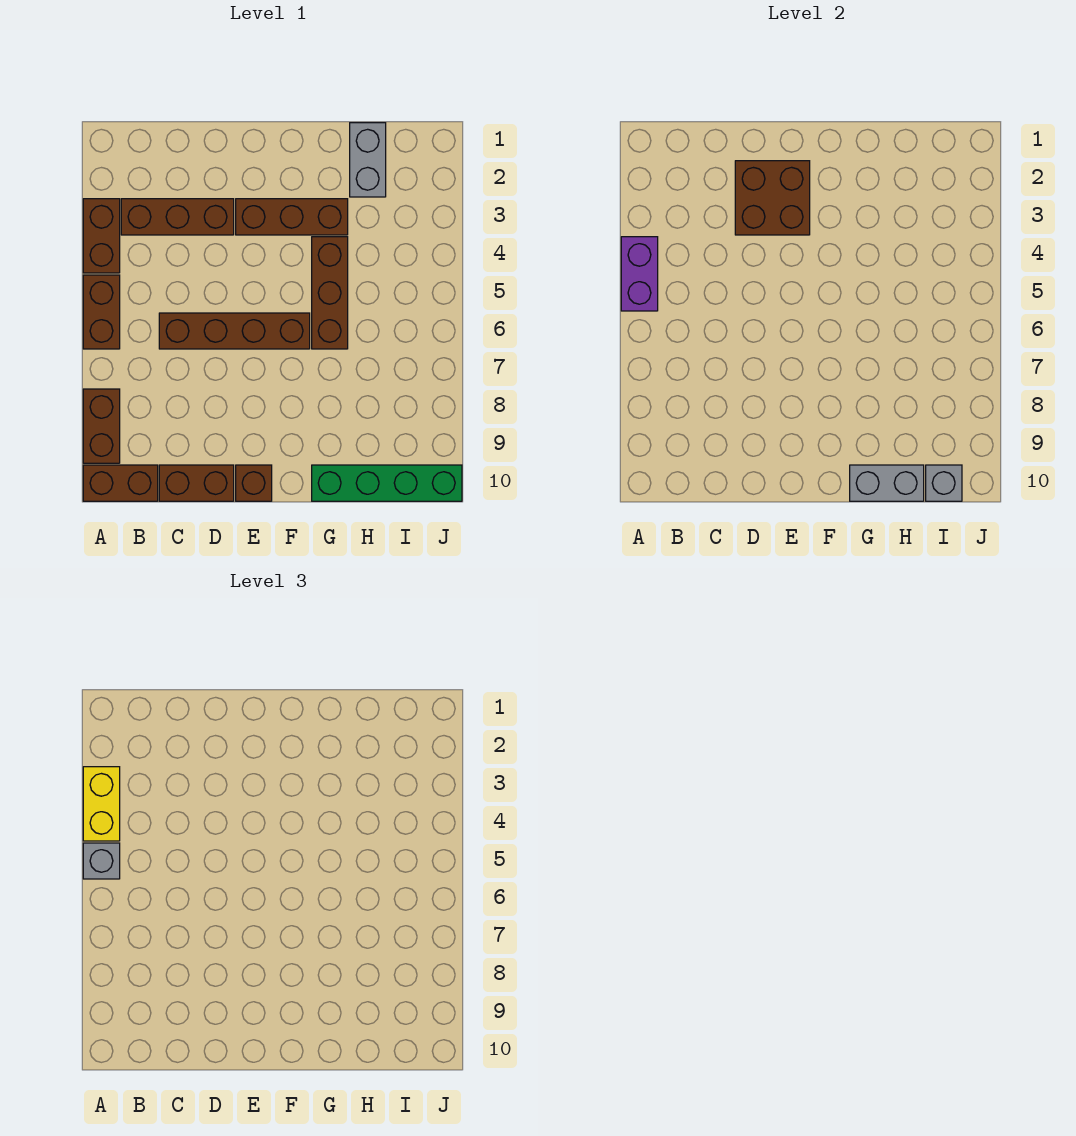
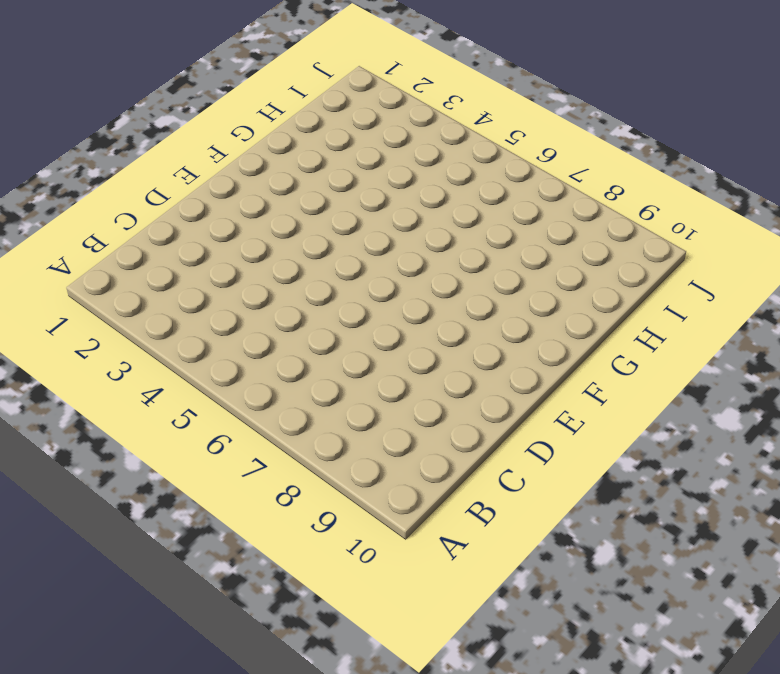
none -> brown brick A3:A4 level 1
none -> brown brick A5:A6 level 1
none -> brown brick A8:A9 level 1

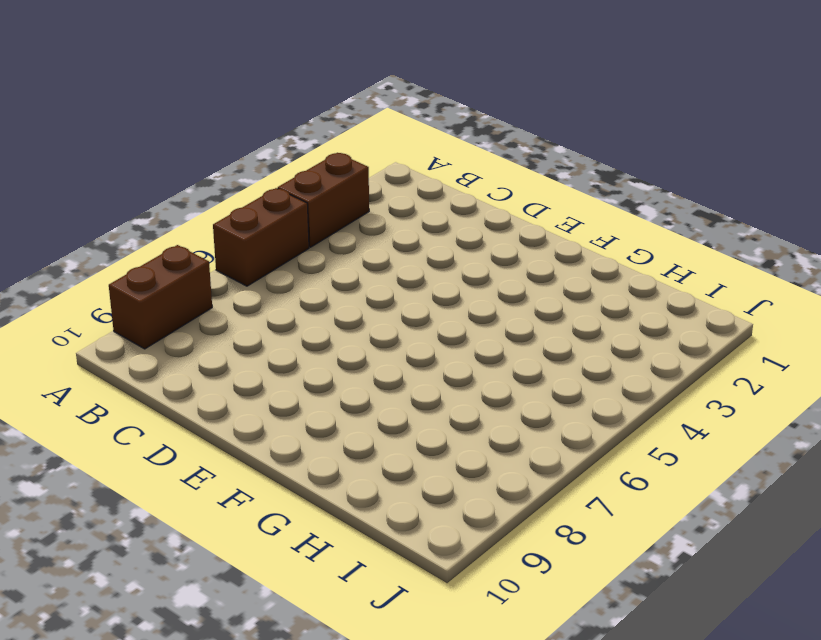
none -> brown brick A10:B10 level 1
none -> brown brick B3:D3 level 1
none -> brown brick C6:F6 level 1

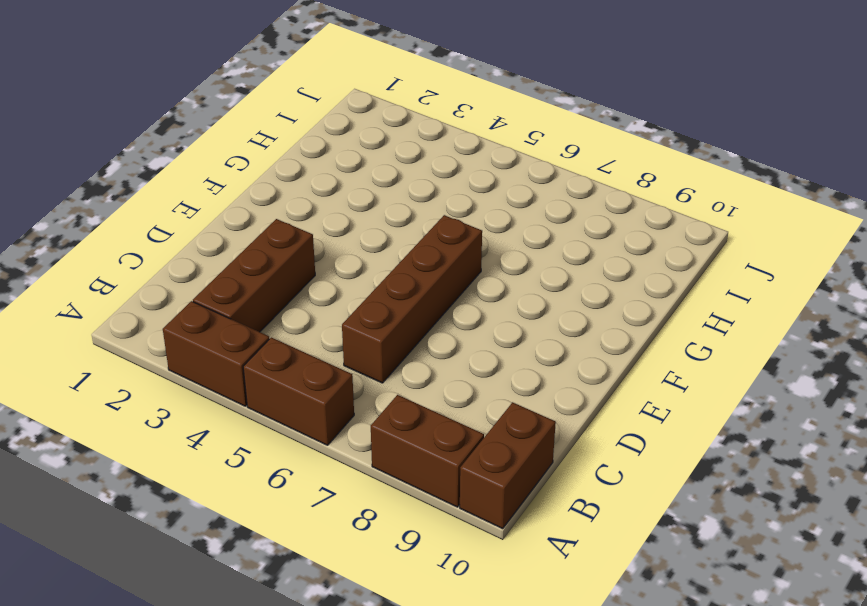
none -> brown brick C10:D10 level 1
none -> brown brick E3:G3 level 1
none -> brown brick E10 level 1

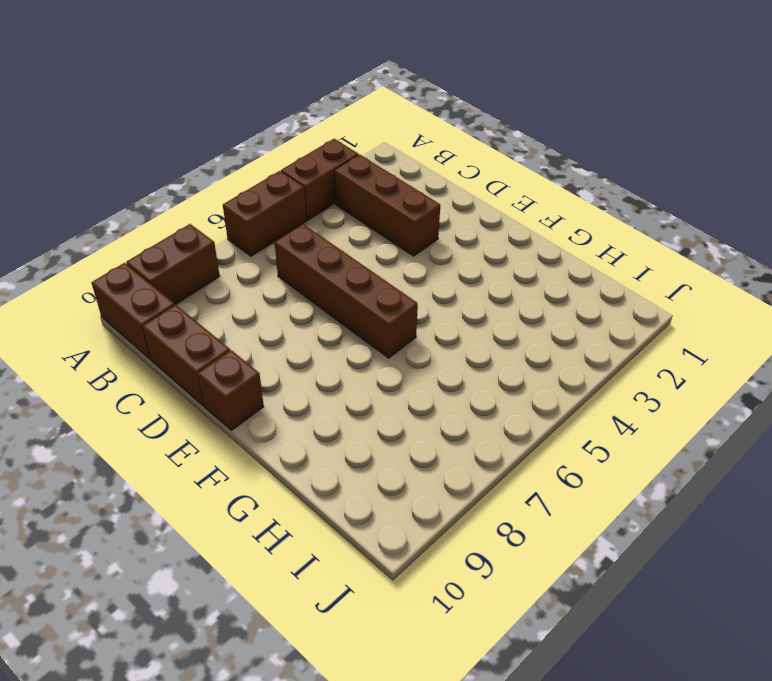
none -> brown brick E3:G3 level 1
none -> brown brick G4:G6 level 1
none -> green brick G10:J10 level 1

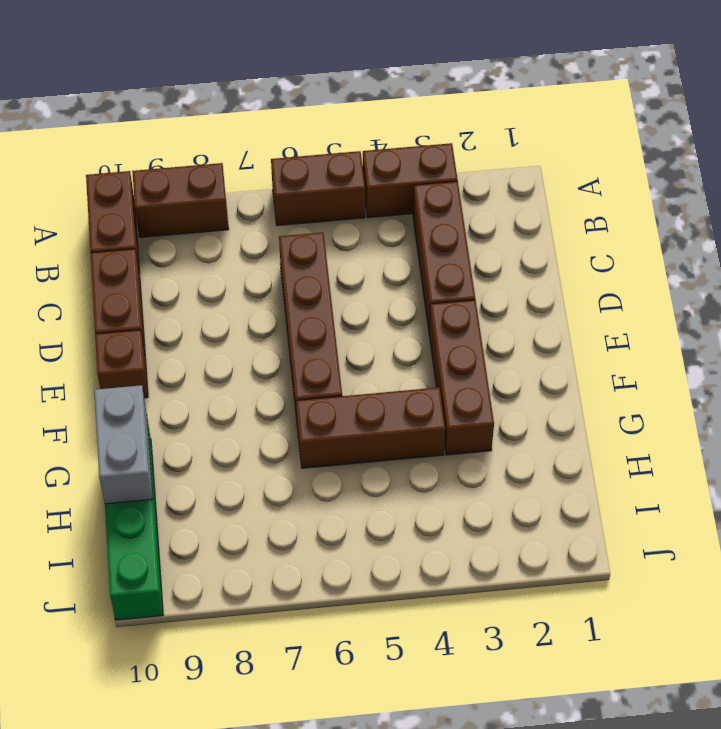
none -> grey brick H1:H2 level 1
none -> purple brick A4:A5 level 2
none -> brown brick D2:E3 level 2

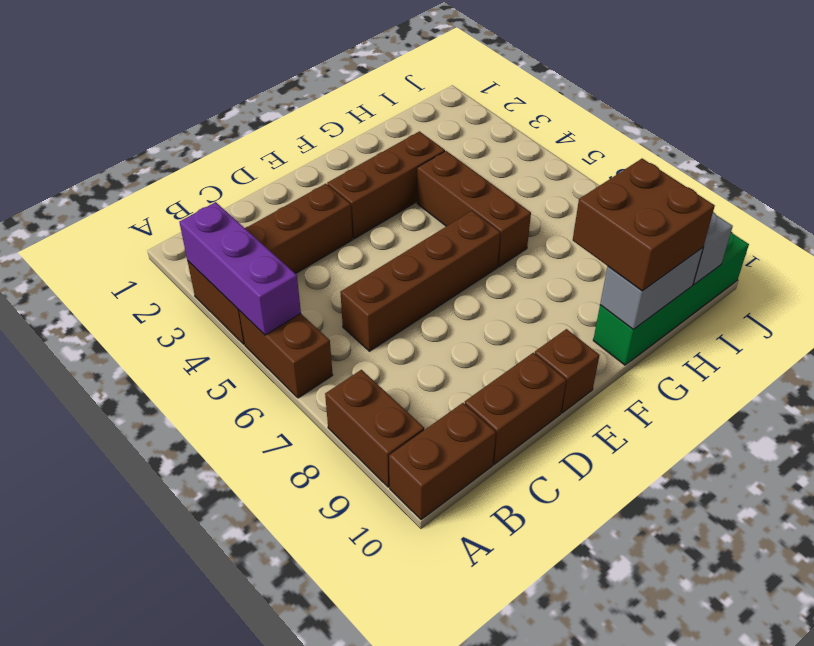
purple brick A3:A5 level 2 -> purple brick A4:A5 level 2
brown brick G9:H10 level 3 -> brown brick D2:E3 level 2
none -> grey brick H1:H2 level 1
none -> yellow brick A3:A4 level 3
none -> grey brick A5 level 3

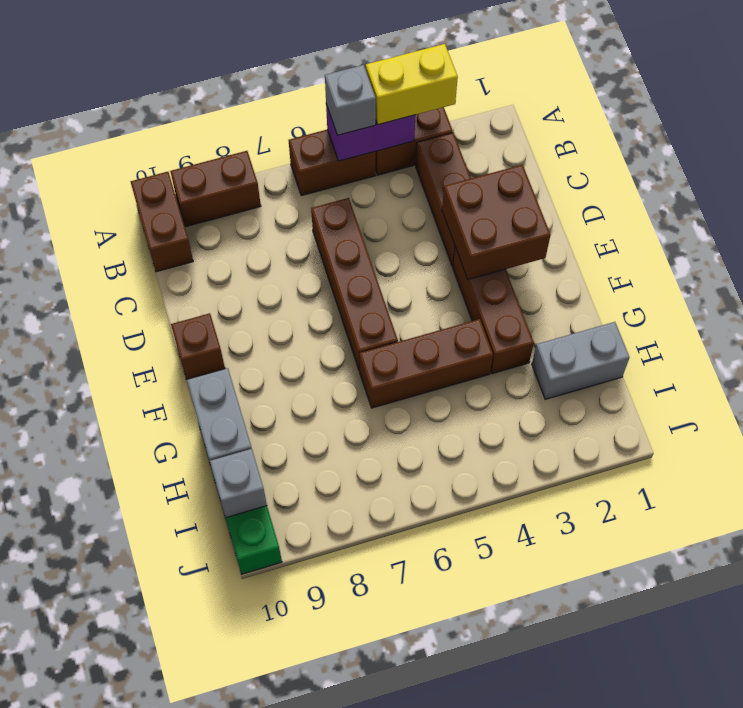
none -> brown brick C10:D10 level 1

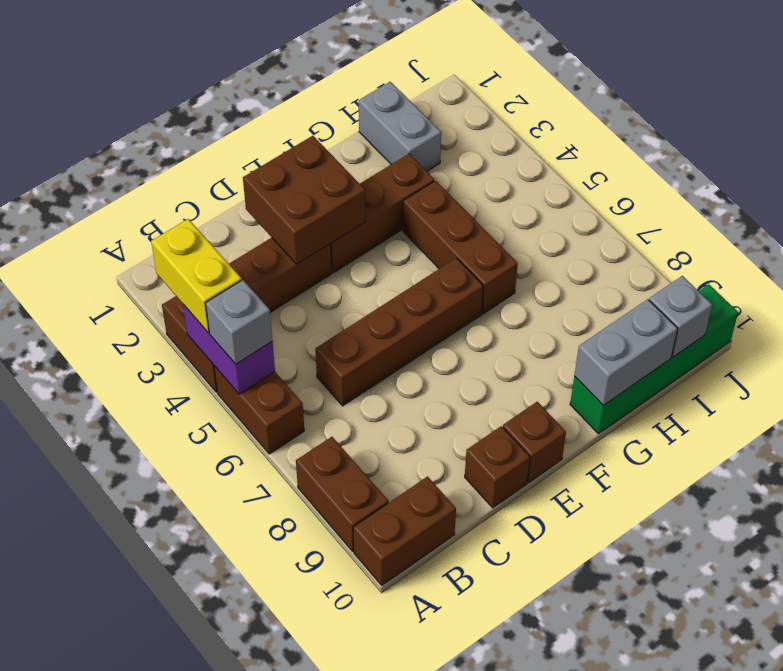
brown brick D10 level 1 -> brown brick C10:D10 level 1

